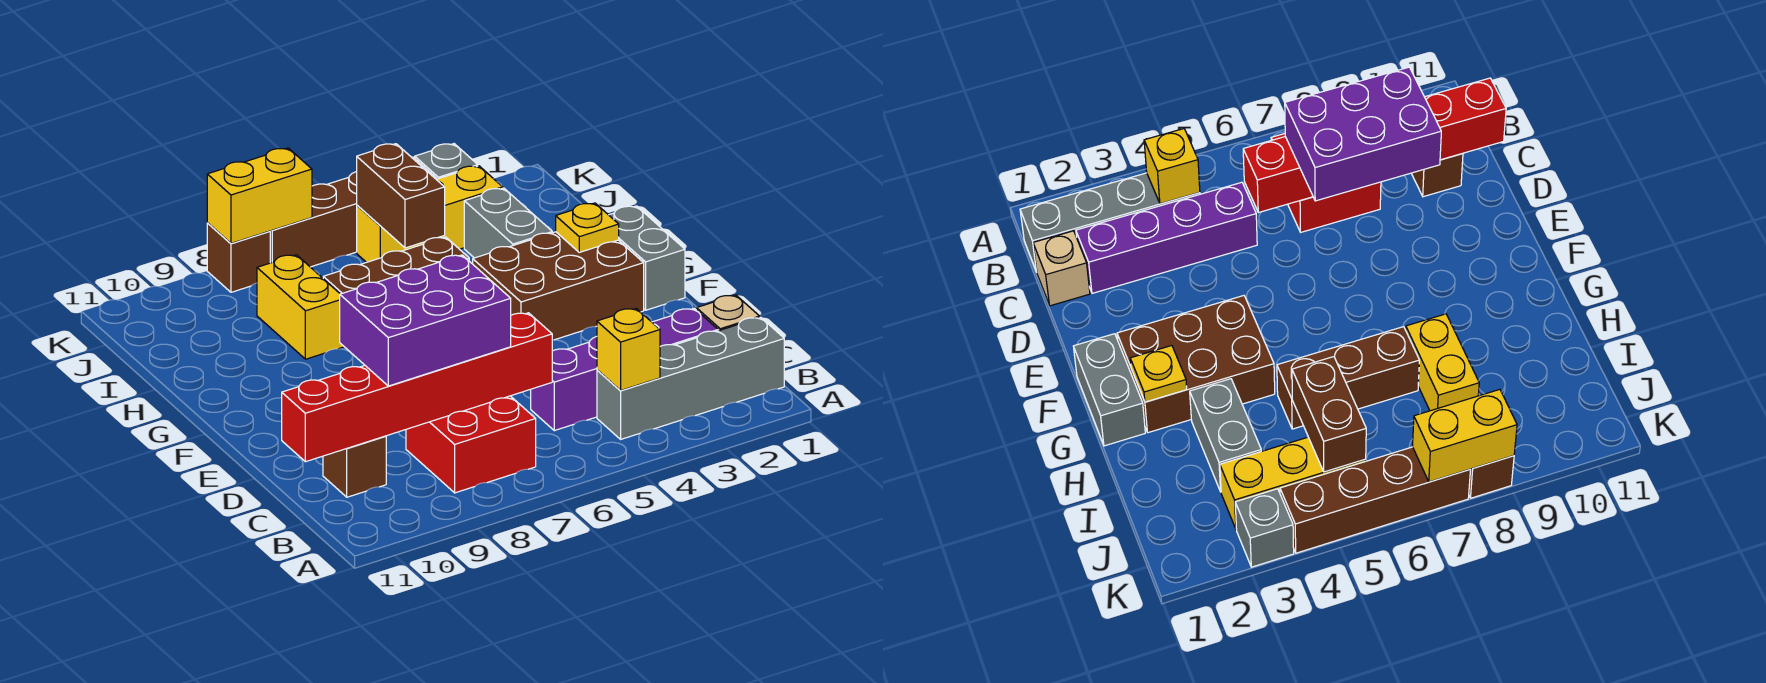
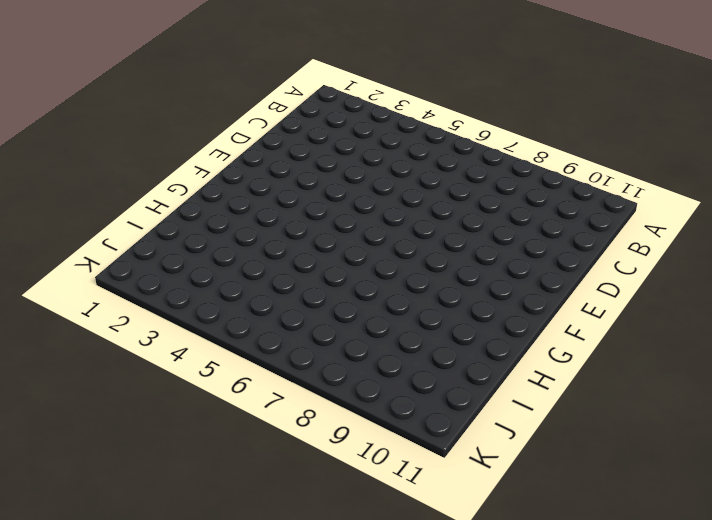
none -> grey brick B1:B4 level 1
none -> red brick B7:C8 level 1
none -> tan brick C1 level 1

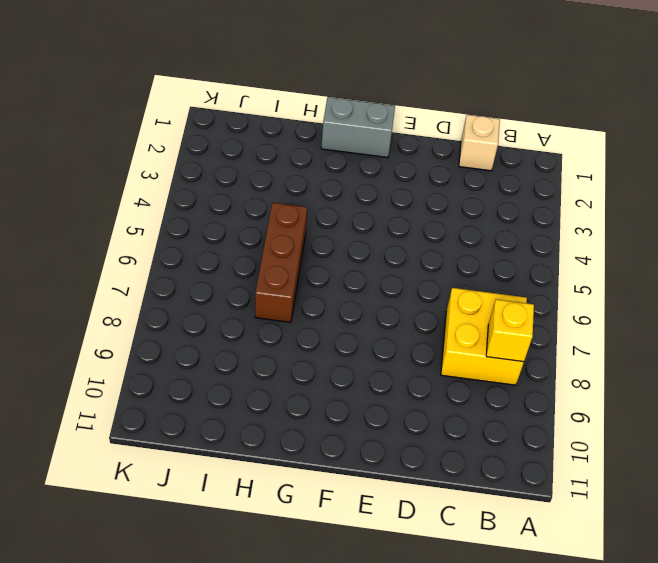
yellow brick B7:C8 level 1 -> red brick B7:C8 level 1
yellow brick B8 level 2 -> yellow brick B4 level 2
none -> grey brick B1:B4 level 1
none -> purple brick C2:C5 level 1
none -> brown brick C10 level 1

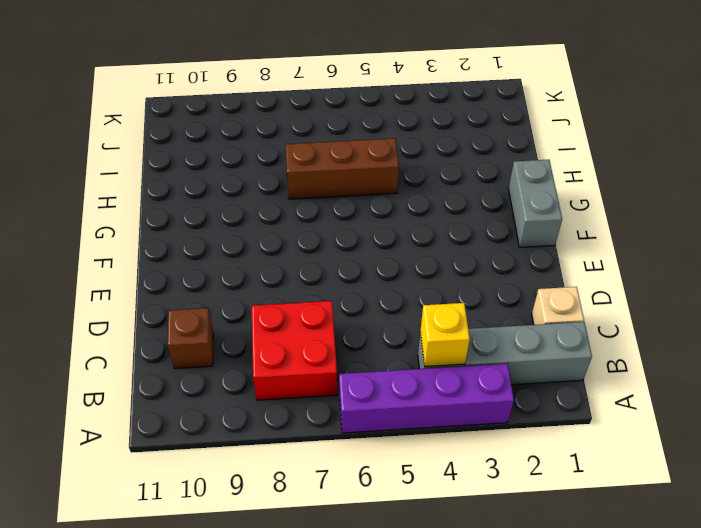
purple brick A3:A6 level 1 -> purple brick C2:C5 level 1
none -> brown brick F2:G4 level 1
none -> grey brick H3:I3 level 1
none -> yellow brick H8:I8 level 1

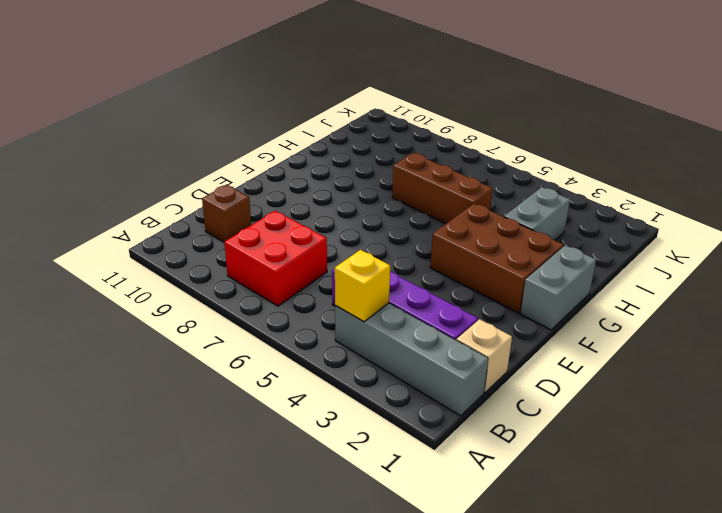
none -> yellow brick H8:I8 level 1
none -> yellow brick J3:J5 level 1
none -> grey brick K3 level 1

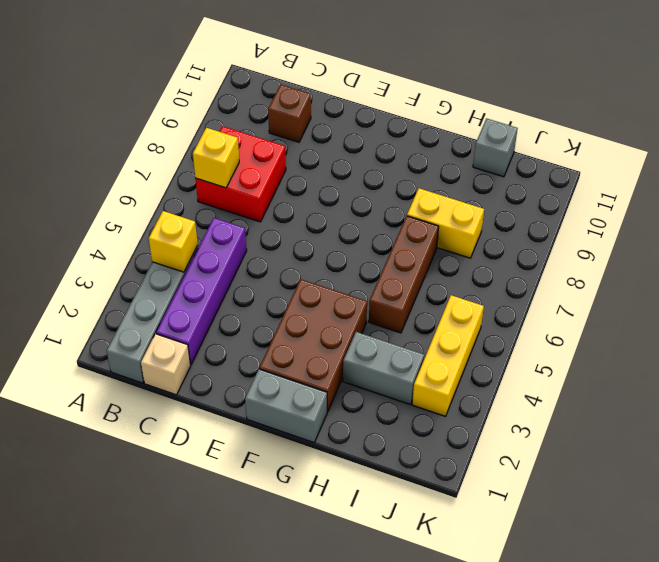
yellow brick B7 level 2 -> none
grey brick I11 level 1 -> grey brick K3 level 1
none -> brown brick K4:K7 level 1
none -> brown brick K8 level 1
none -> red brick C6:C11 level 2

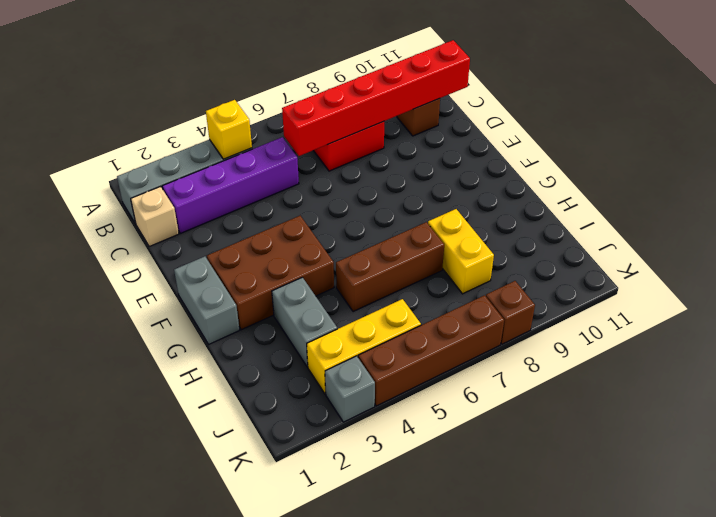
none -> yellow plate G2 level 2
none -> brown brick I5:J5 level 2
none -> yellow brick K7:K8 level 2

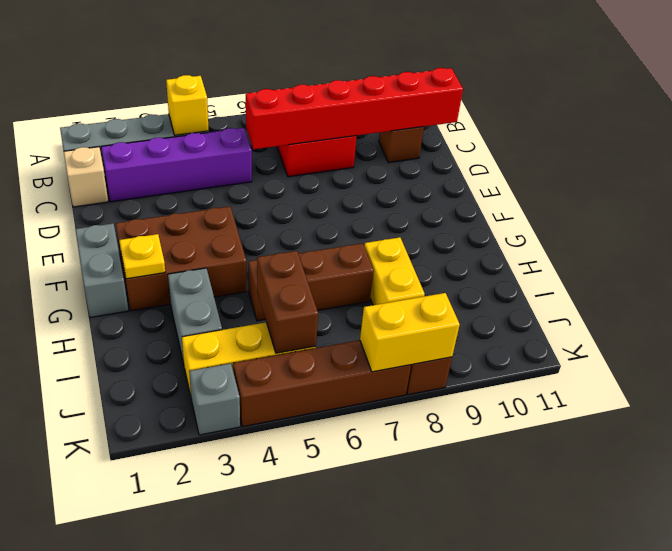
none -> purple brick C7:D9 level 3

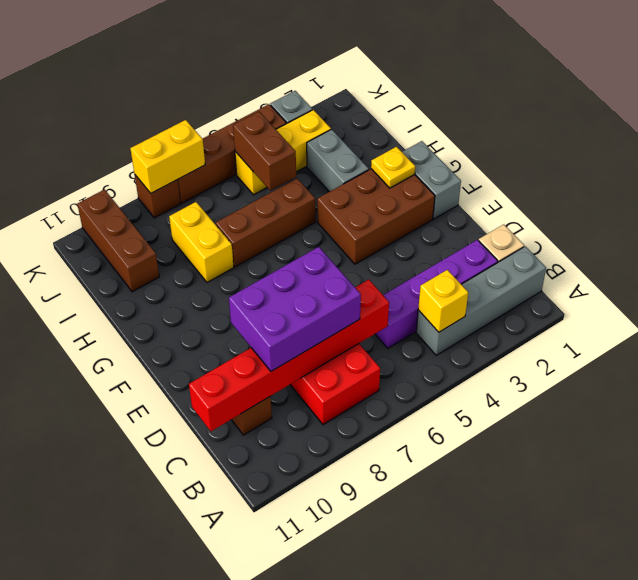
brown brick I10:K10 level 1 -> none

